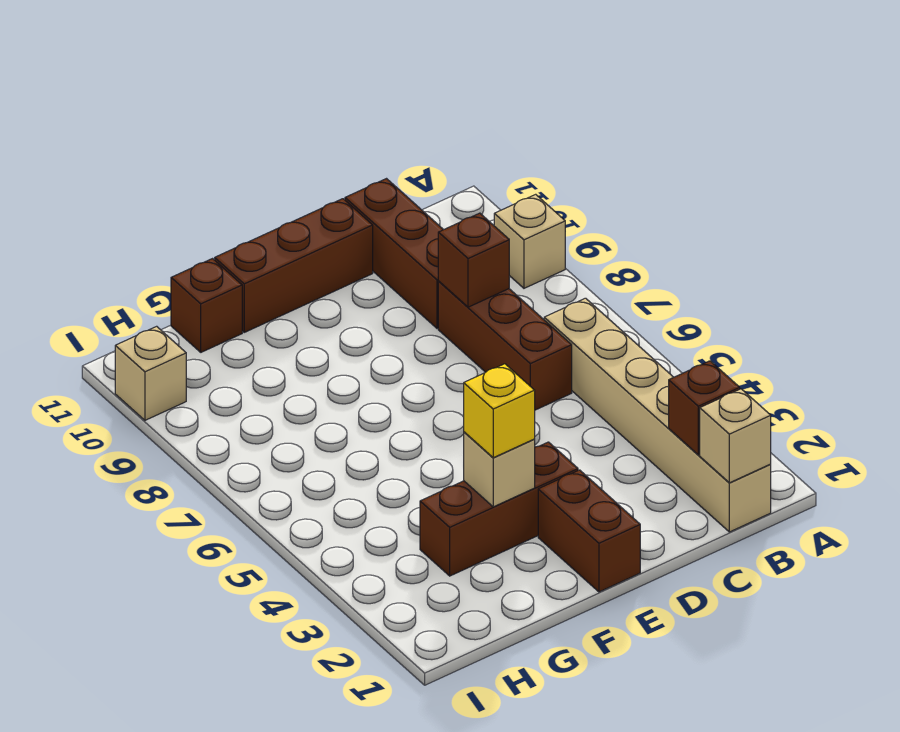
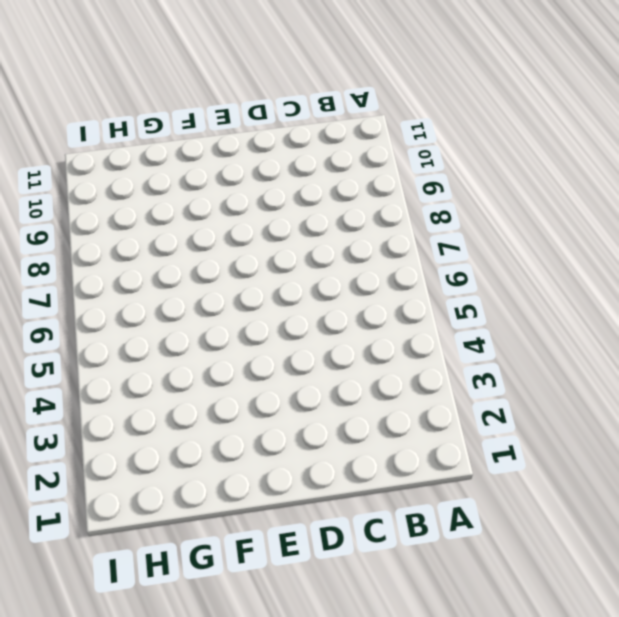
none -> tan brick A9 level 1
none -> tan brick B1:B6 level 1
none -> brown brick C6:C8 level 1

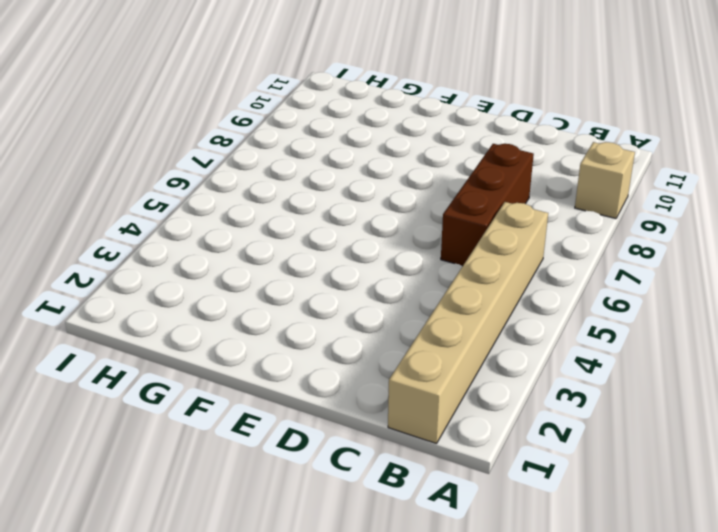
none -> brown brick C9:C11 level 1
none -> brown brick D11:F11 level 1
none -> brown brick E1:E2 level 1

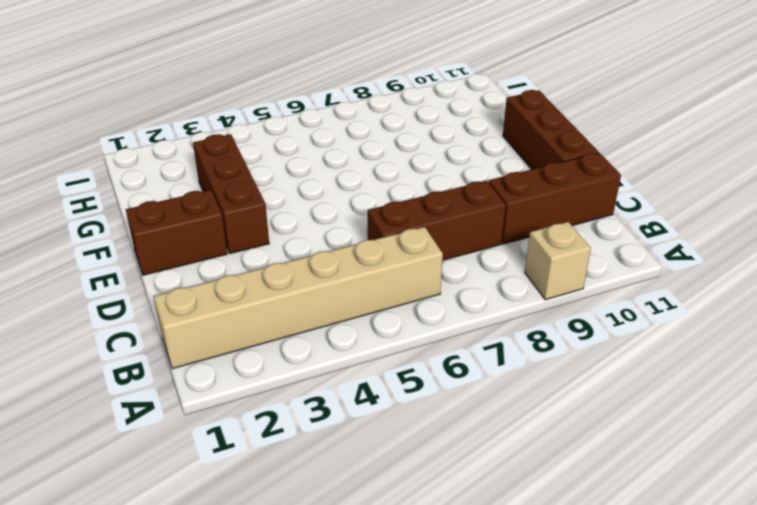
none -> brown brick G11 level 1
none -> tan brick I10 level 1
none -> tan brick B1 level 2

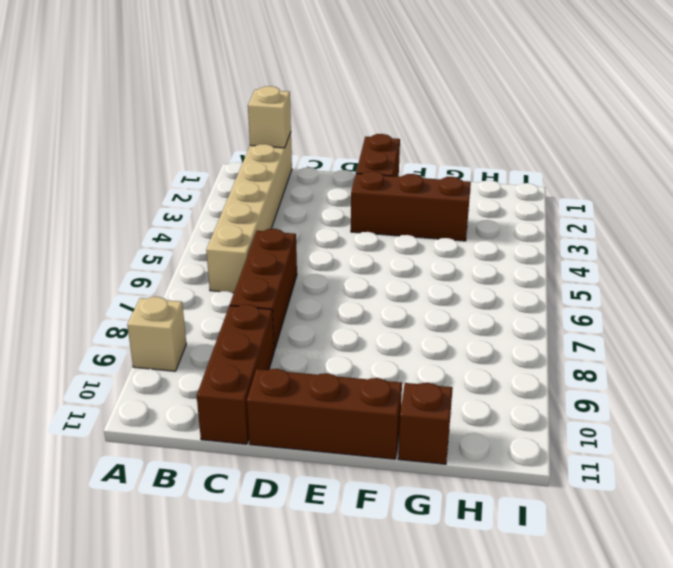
none -> tan brick I10 level 1
none -> brown brick B2 level 2
none -> brown brick C8 level 2

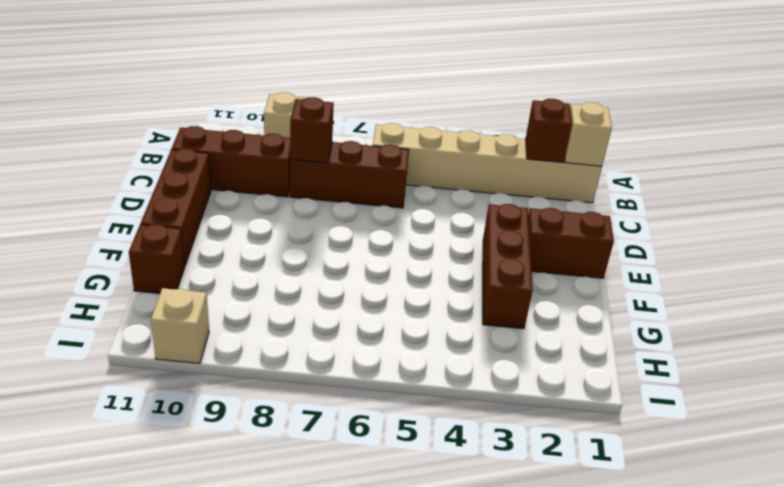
none -> tan brick F3 level 2
none -> yellow brick F3 level 3

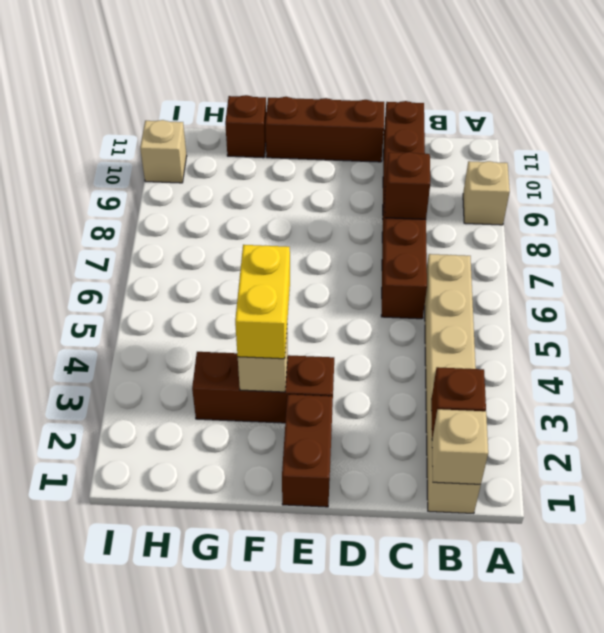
yellow brick F3:F4 level 3 -> yellow brick F3 level 3

